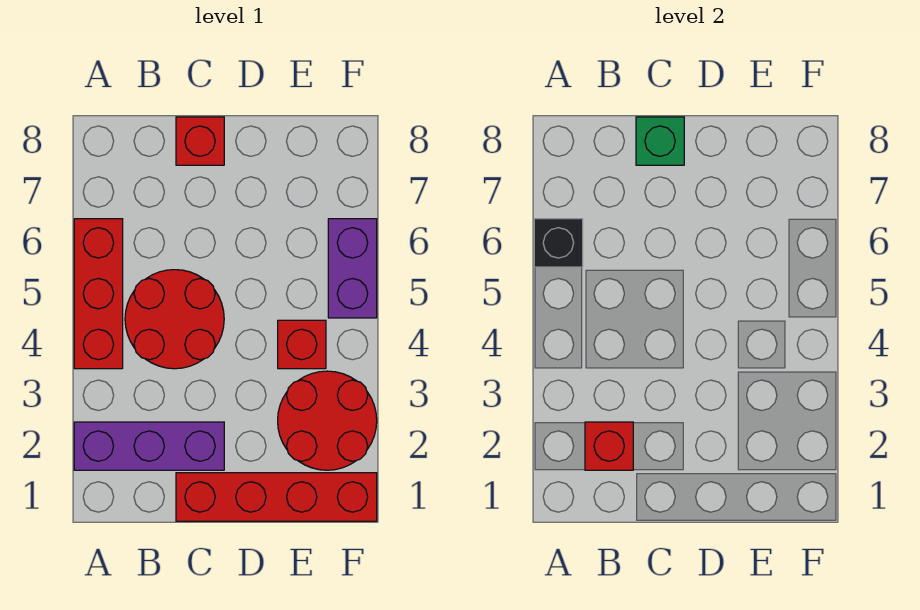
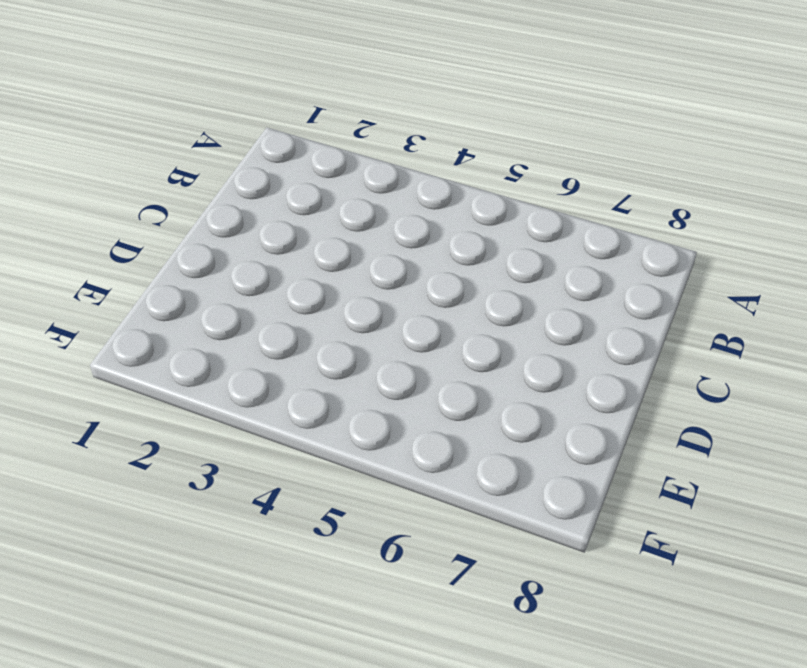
none -> purple brick A2:C2 level 1
none -> red brick A4:A6 level 1

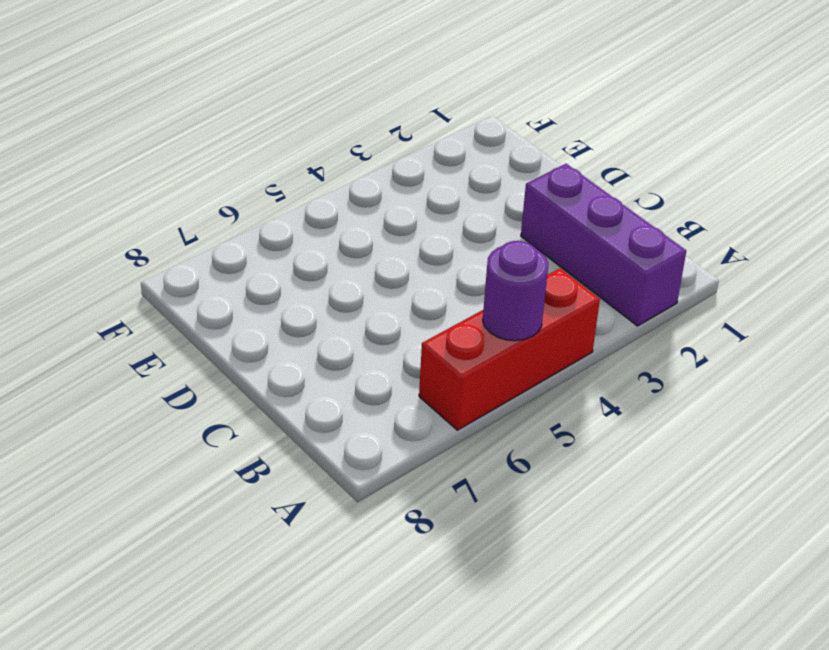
purple round brick A5 level 2 -> none
none -> red round brick B4:C5 level 1
none -> red brick C1:F1 level 1

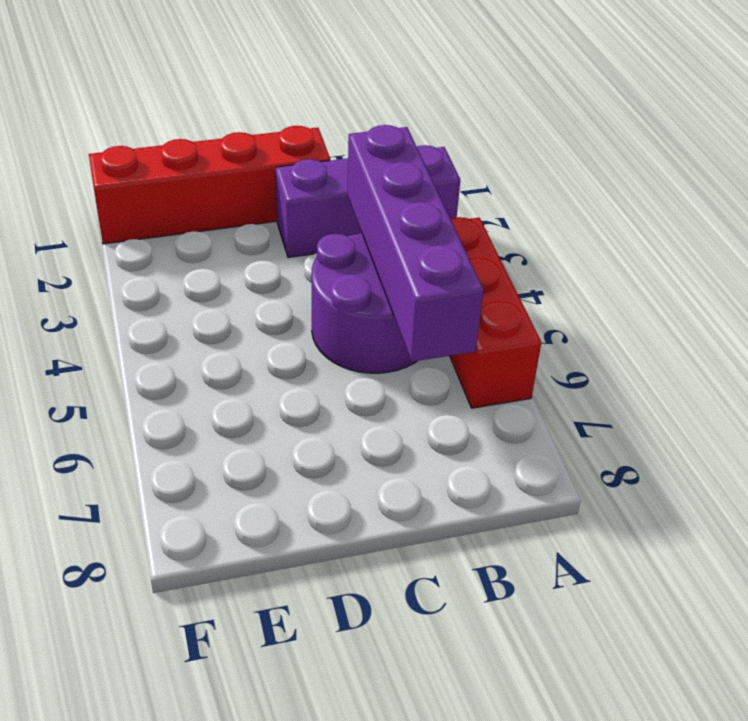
purple brick B3:B6 level 2 -> none
purple round brick B4:C5 level 1 -> red round brick B4:C5 level 1
none -> red brick C8 level 1
none -> red round brick E2:F3 level 1

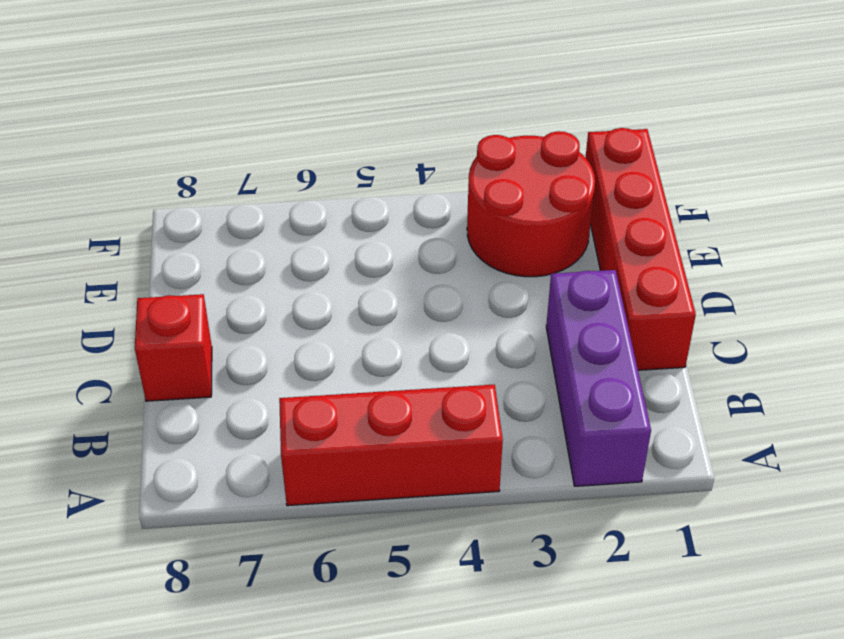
none -> red round brick B4:C5 level 1
none -> red brick E4 level 1

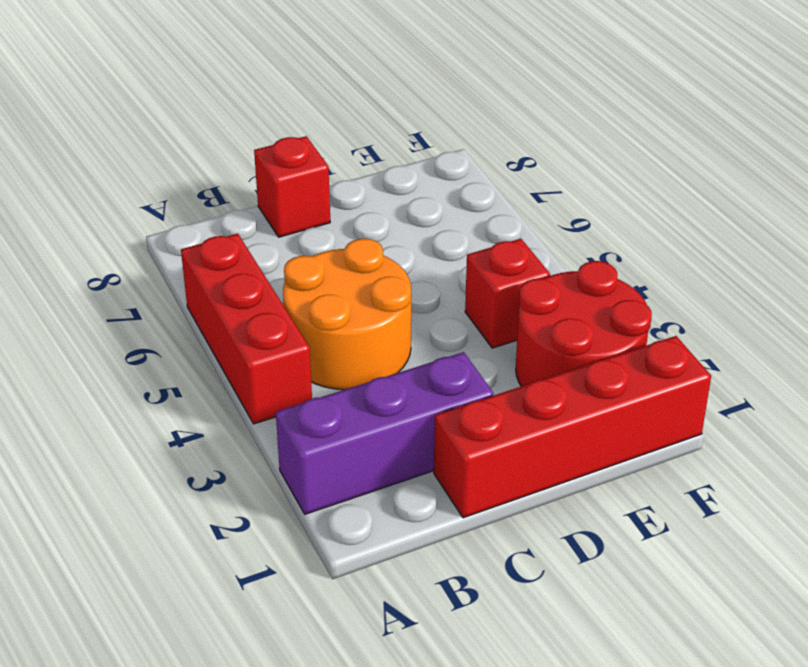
orange round brick B4:C5 level 1 -> red round brick B4:C5 level 1
none -> purple brick F5:F6 level 1
none -> black brick A6 level 2

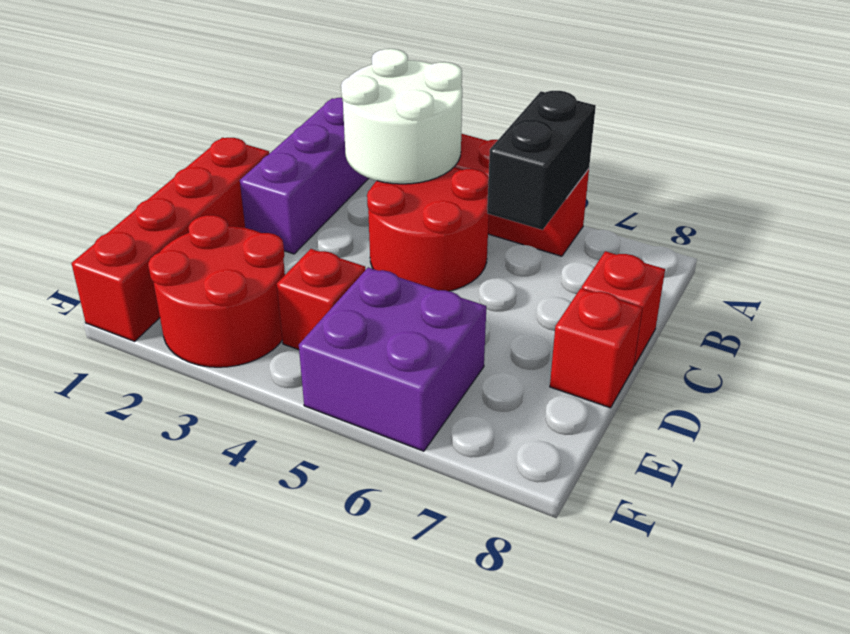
white round brick A3:B4 level 2 -> none
black brick A6:B6 level 2 -> black brick A6 level 2
red brick D8 level 1 -> red brick B2 level 2
purple brick E5:F6 level 1 -> purple brick F5:F6 level 1
none -> green brick C8 level 2

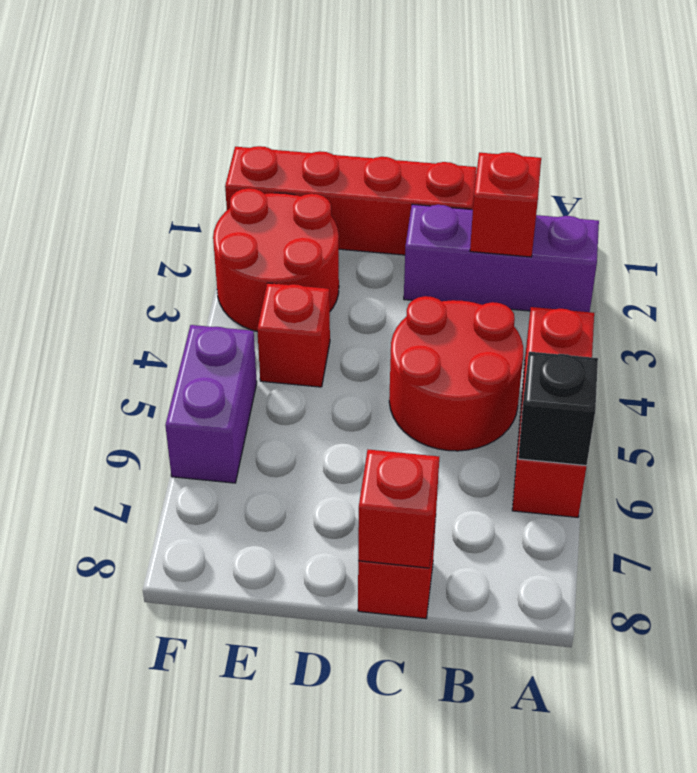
red brick C8 level 2 -> green brick C8 level 2

